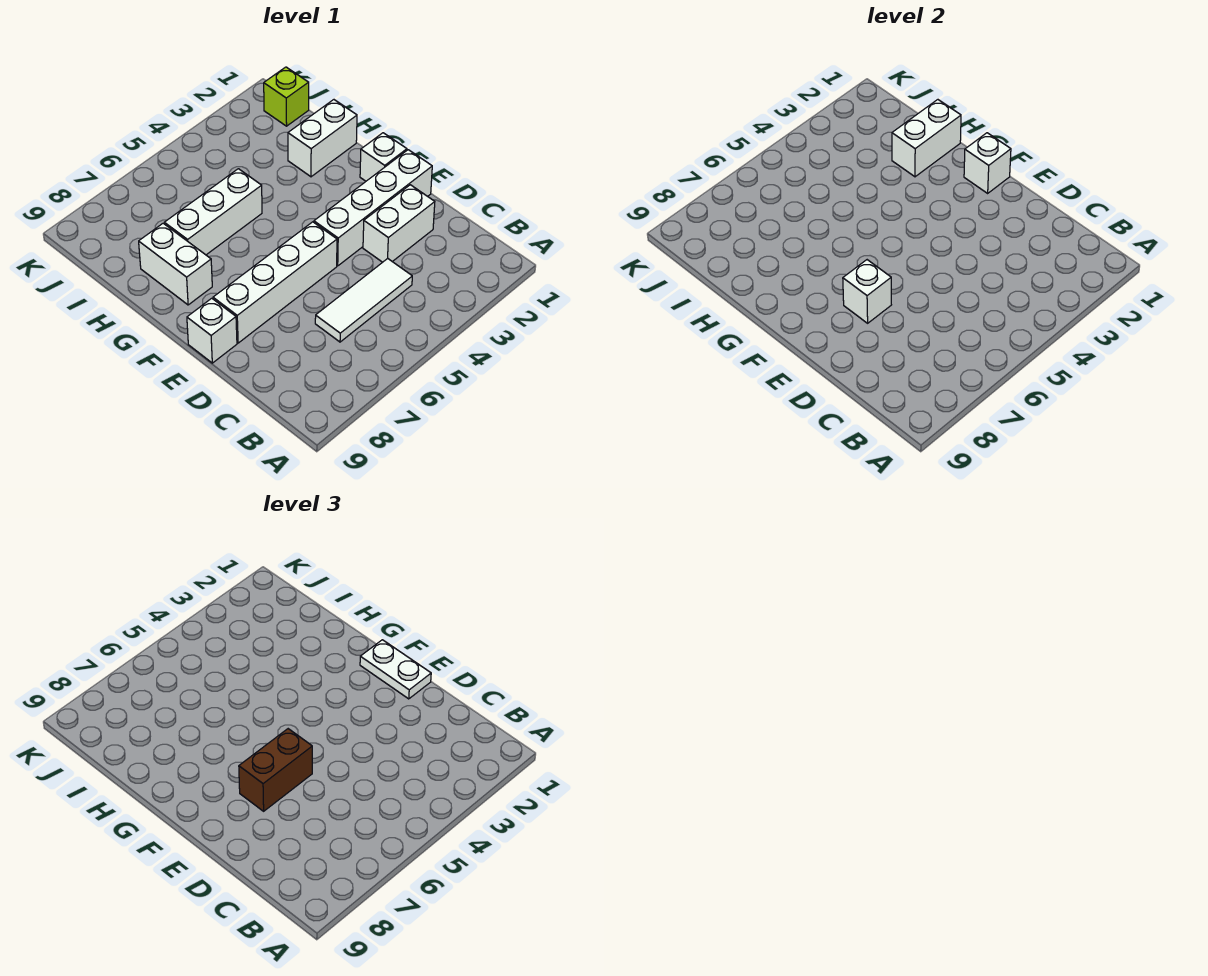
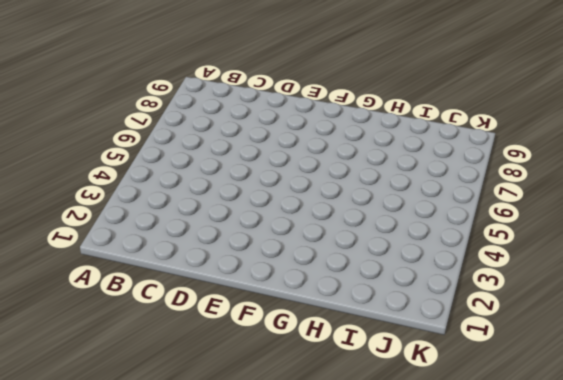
none -> white tile C4:C6 level 1
none -> white brick D2:D3 level 1
none -> white brick E1:E4 level 1

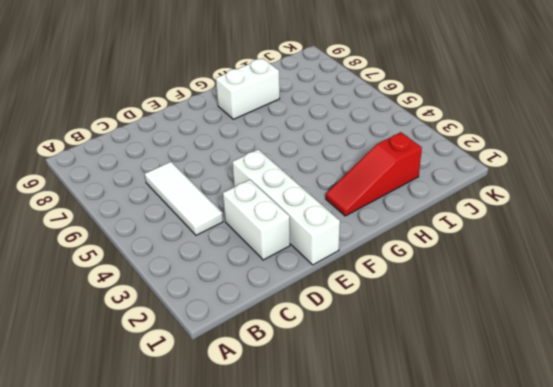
red slope G2:I2 level 1 top I -> white brick H1:H2 level 1
none -> white brick E5:E8 level 1
none -> white brick E9 level 1
none -> white brick F1 level 1

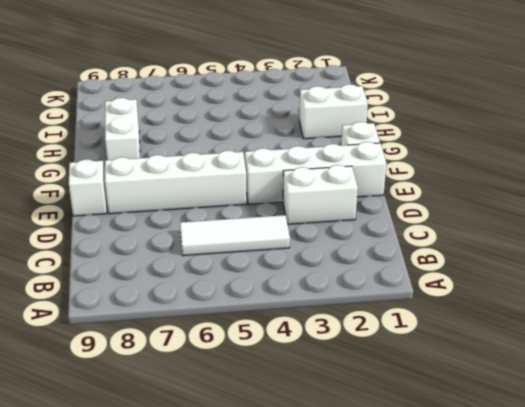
none -> white brick H5:H7 level 1
none -> lime brick J1 level 1
none -> white brick E7 level 2

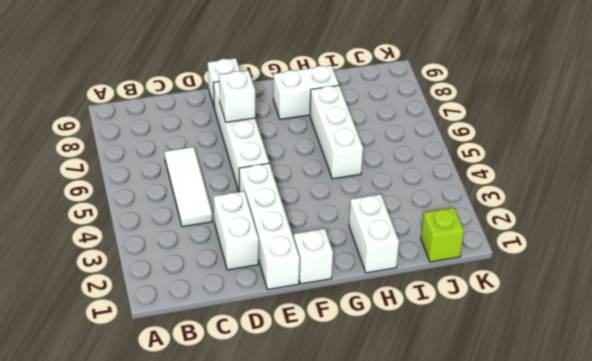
none -> white brick F1 level 2
none -> white brick H1:H2 level 2
none -> white plate E1:F1 level 3

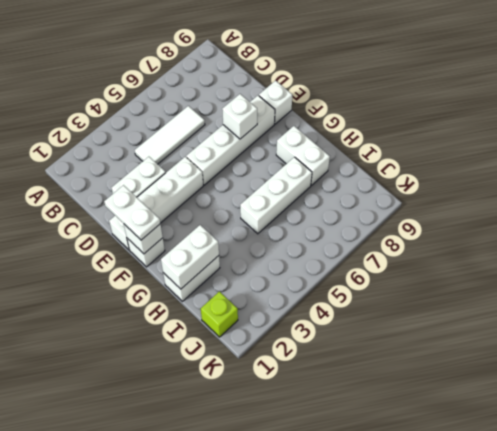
none -> brown brick E6:E7 level 3

